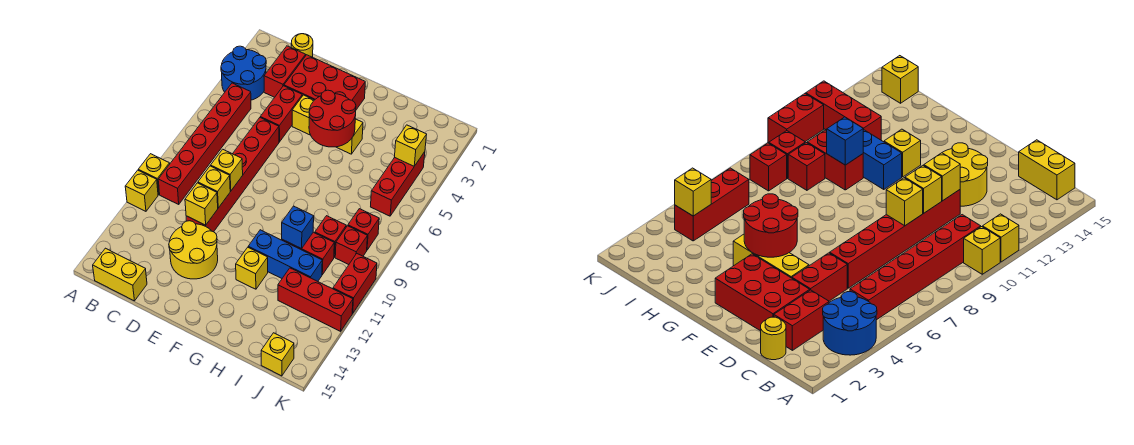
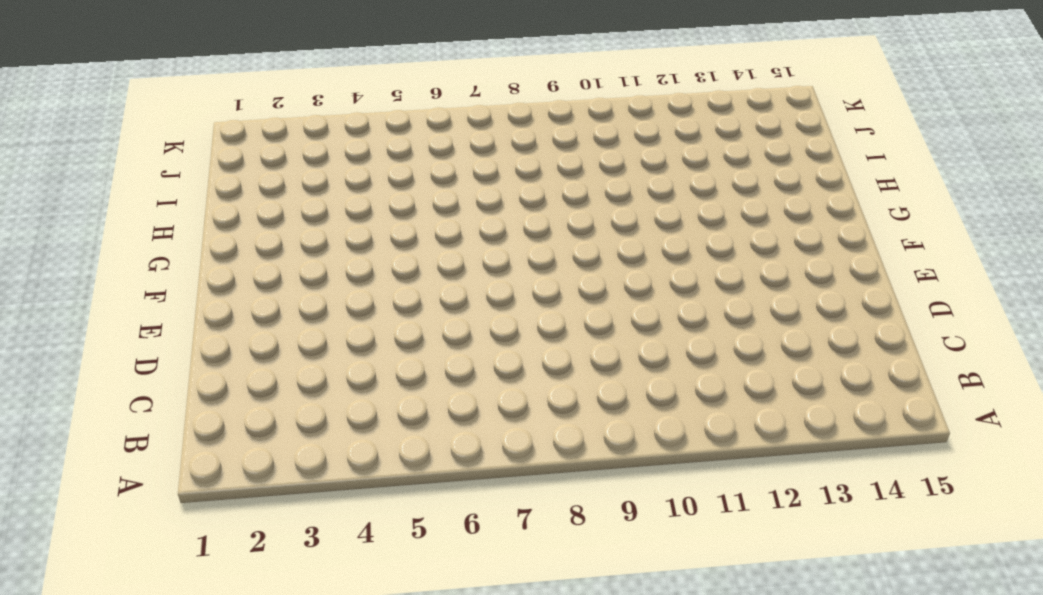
none -> blue round brick A3:B4 level 1
none -> yellow brick A10 level 1
none -> yellow brick A11 level 1

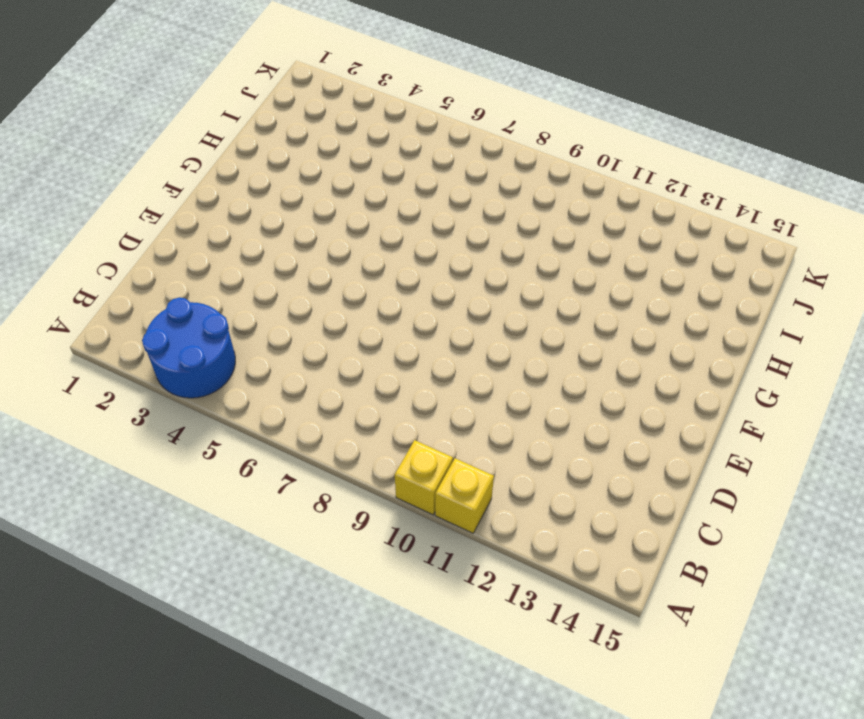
none -> red brick B5:B10 level 1
none -> yellow brick B15:C15 level 1
none -> yellow round brick C1 level 1

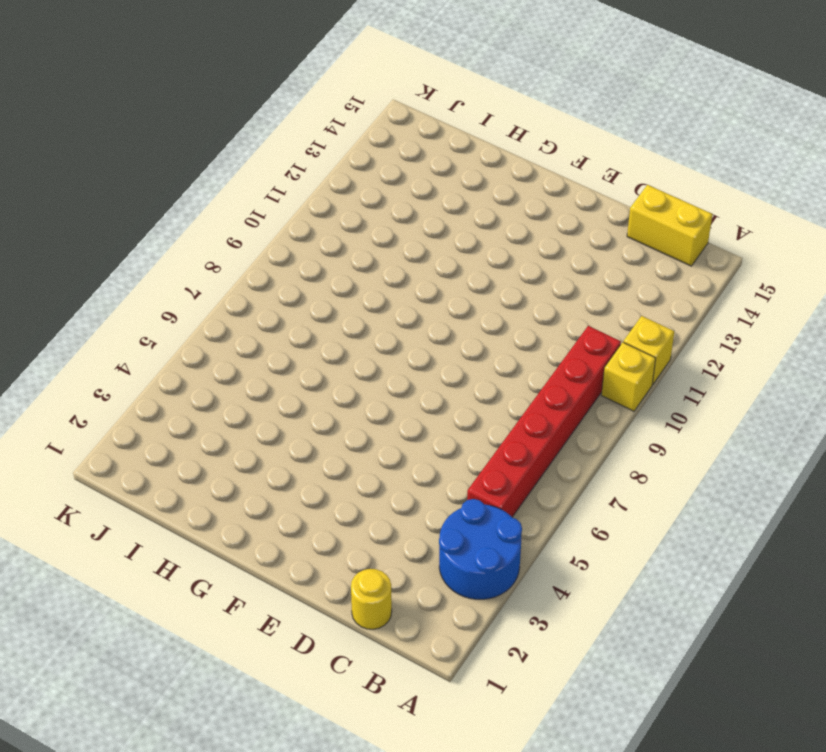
none -> red brick C2:C3 level 1
none -> red brick D2:F3 level 1
none -> red brick D4:D5 level 1

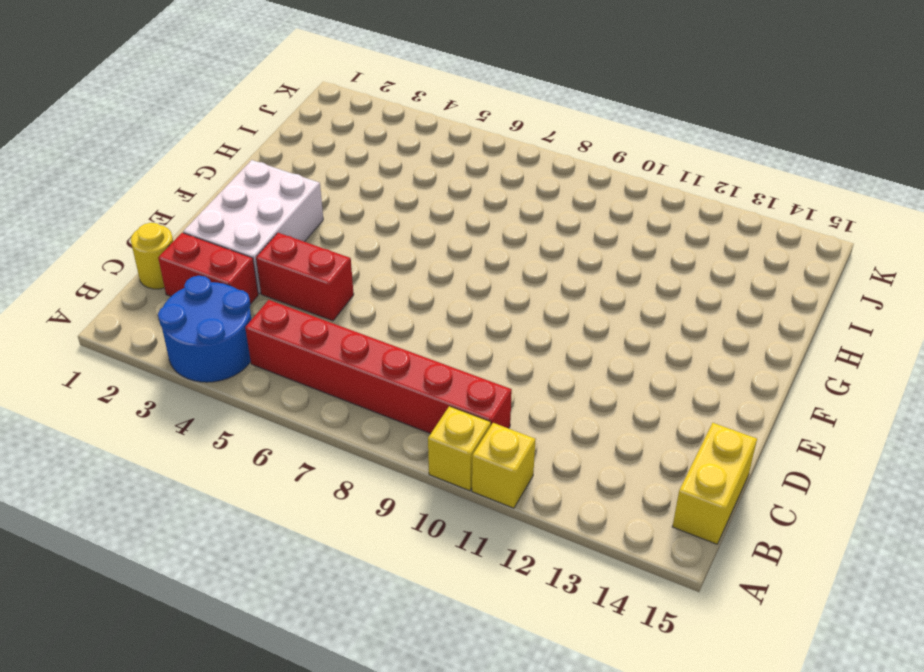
white brick D2:F3 level 1 -> red brick D2:F3 level 1
none -> red brick D6:D11 level 1
none -> yellow round brick D12:E13 level 1
none -> yellow brick E4:G4 level 1

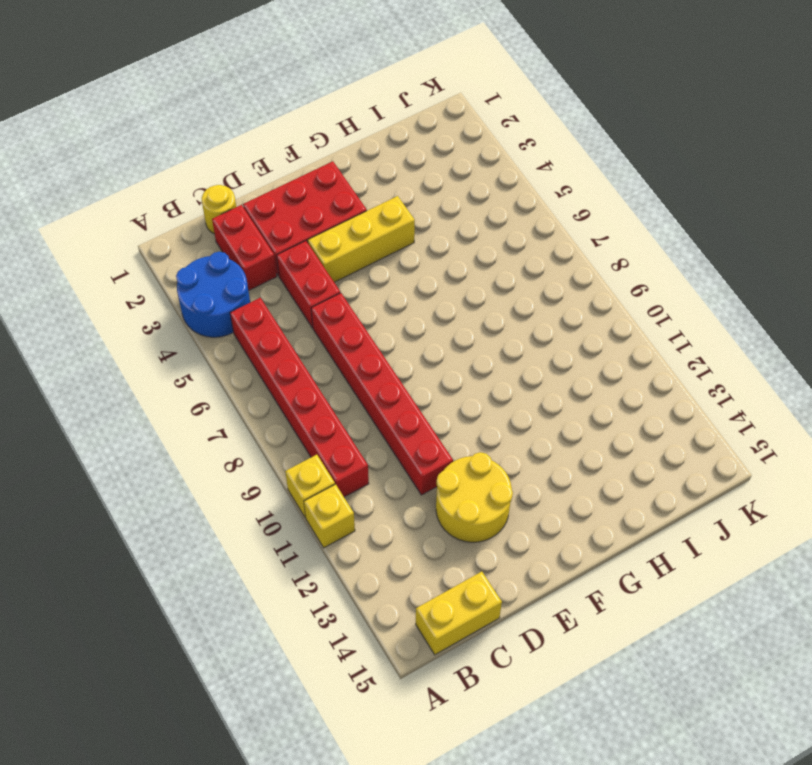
none -> blue brick G11:I11 level 1
none -> yellow brick G12 level 1
none -> red brick H10:I10 level 1

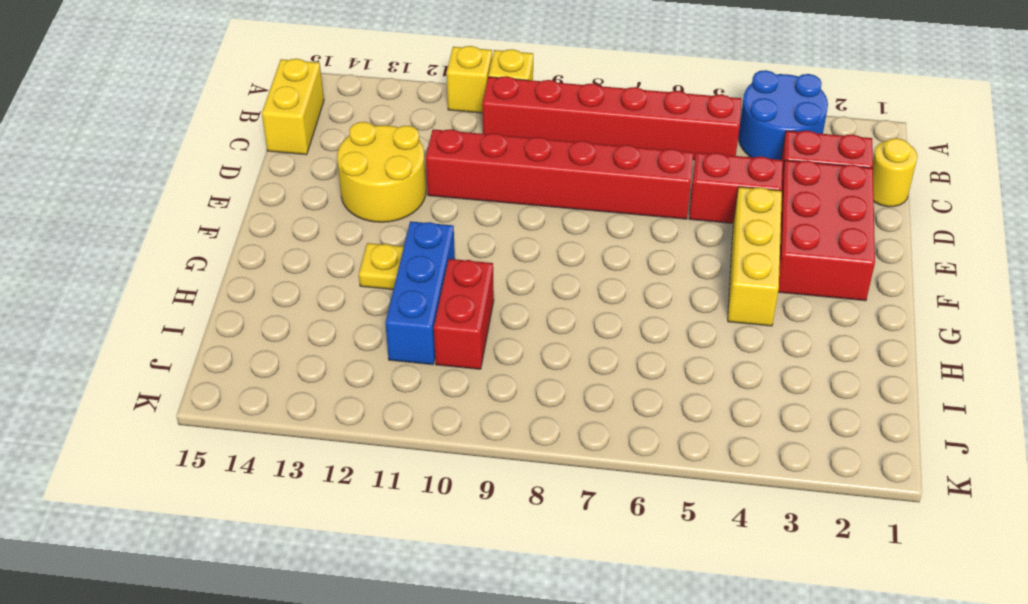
yellow plate G12 level 1 -> yellow brick G12 level 1
none -> red brick I9 level 1
none -> red brick I12:K12 level 1
none -> red brick J4:J6 level 1

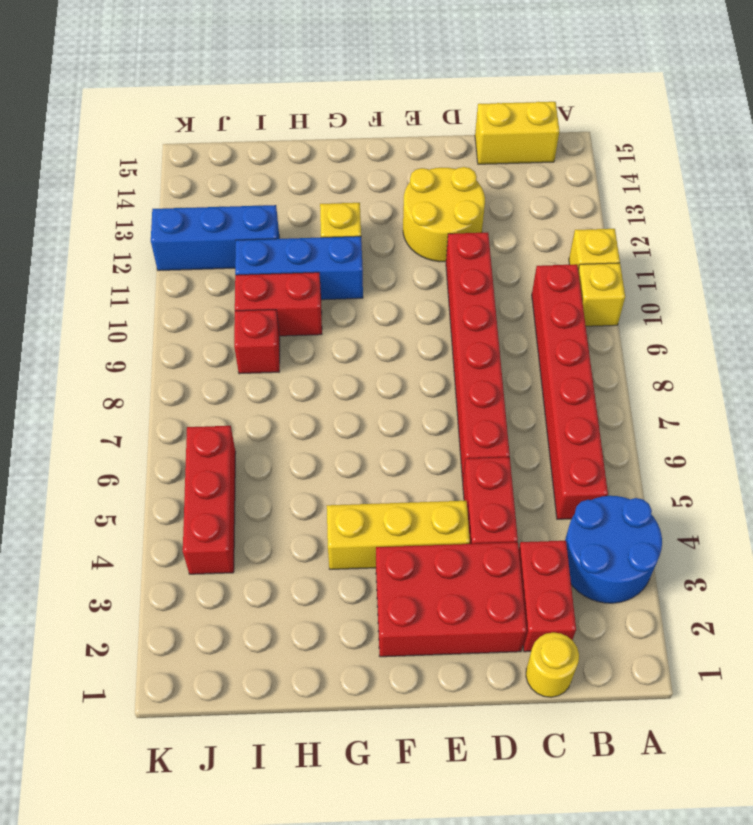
blue brick I12:K12 level 1 -> red brick I12:K12 level 1
none -> red brick J8 level 1
none -> red brick J9 level 1
none -> yellow brick J15 level 1

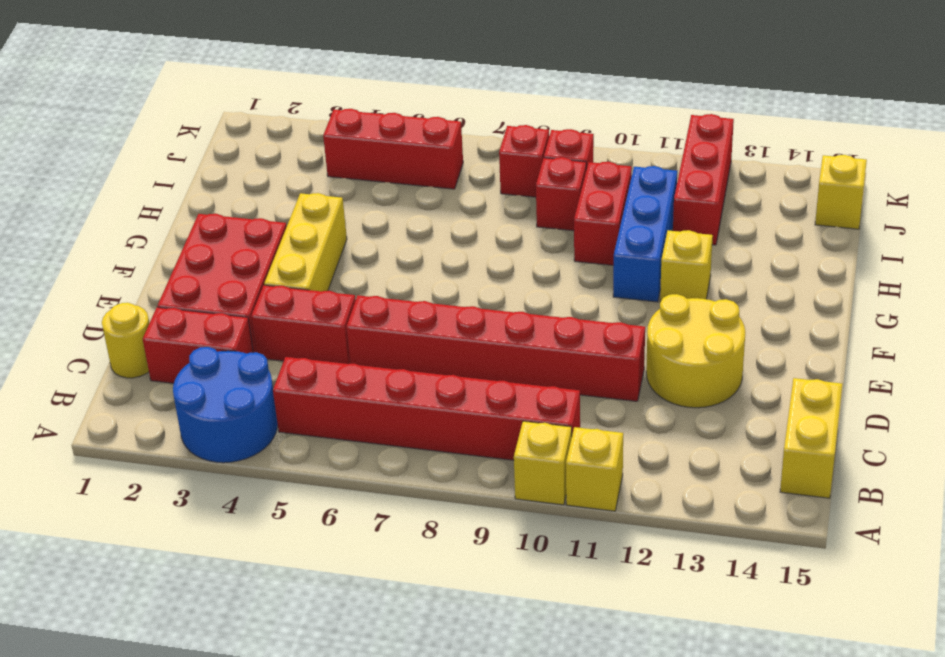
none -> red brick K10:K11 level 1
none -> yellow brick D9 level 2
none -> yellow brick D10 level 2

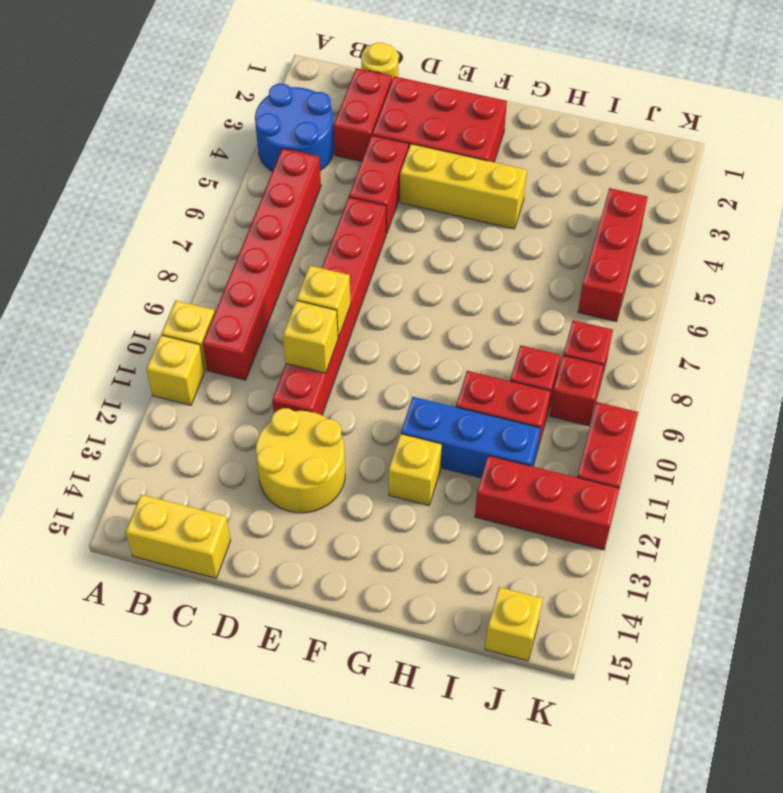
none -> yellow brick D11 level 2
none -> red round brick F4:G5 level 2
none -> blue brick H10 level 2

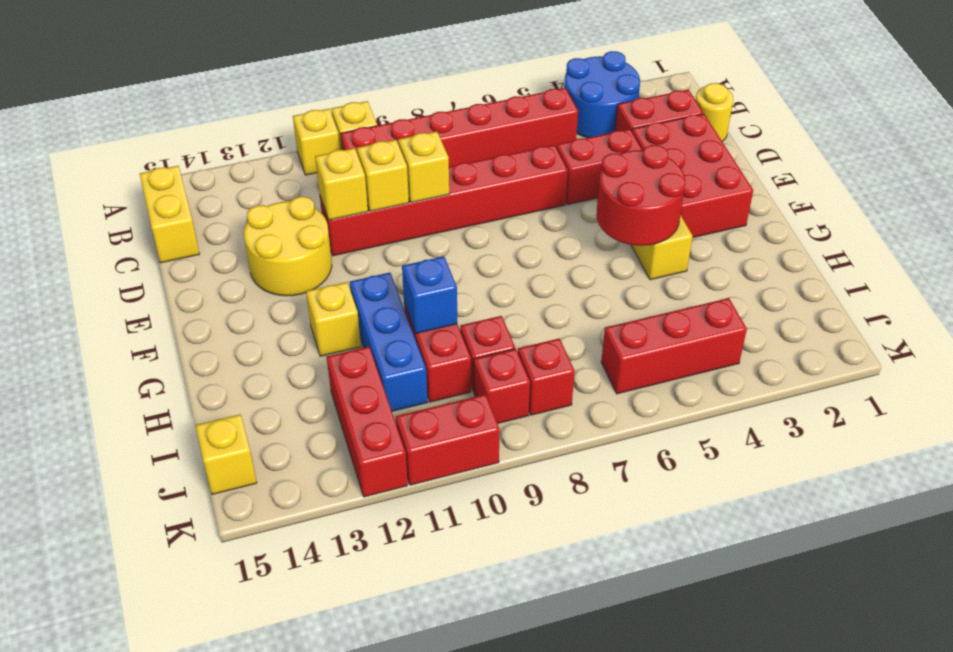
none -> yellow brick J4 level 2

